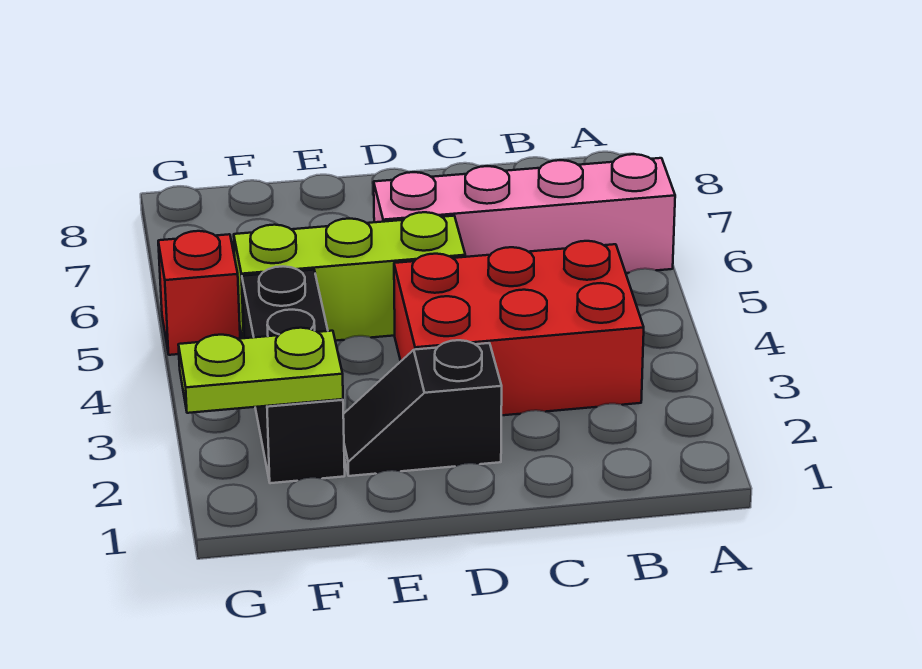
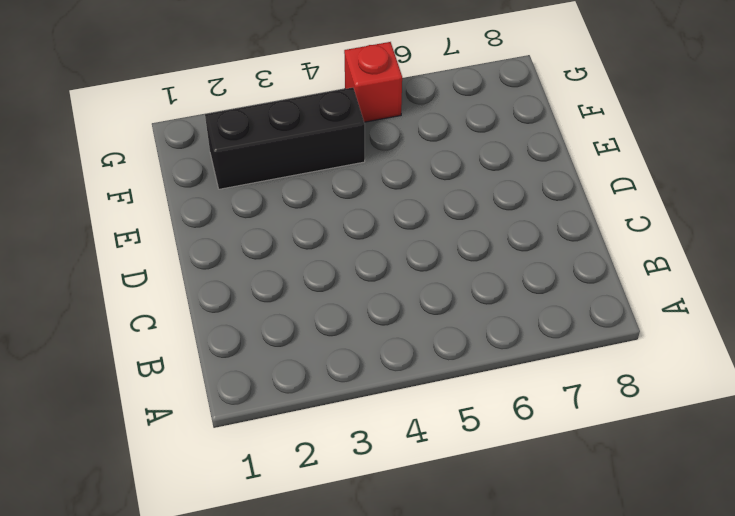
none -> pink brick A6:D6 level 1
none -> red brick B3:D4 level 1

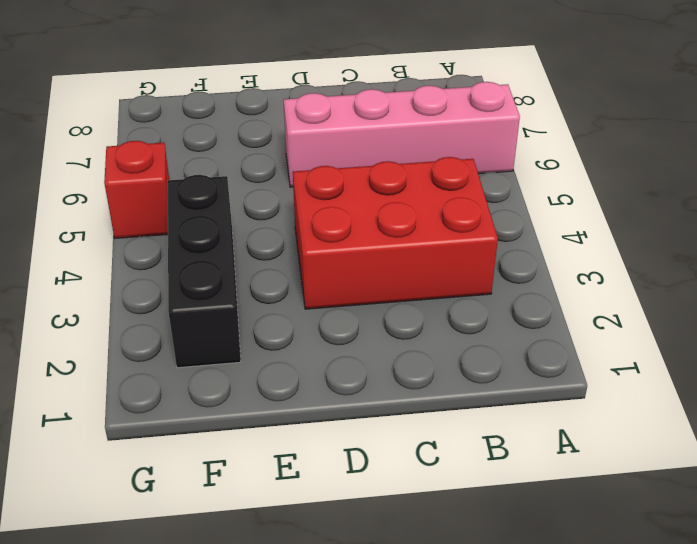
none -> black slope D2:E2 level 1 top D
none -> lime brick D5:F5 level 1

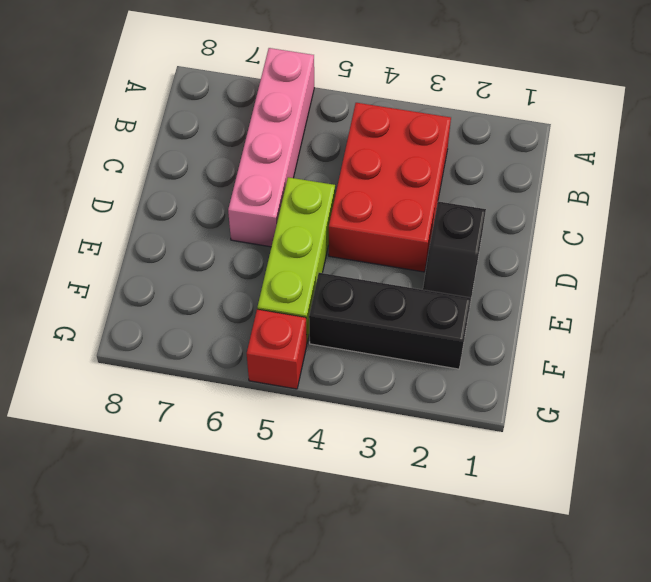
none -> lime plate F2:G2 level 2

